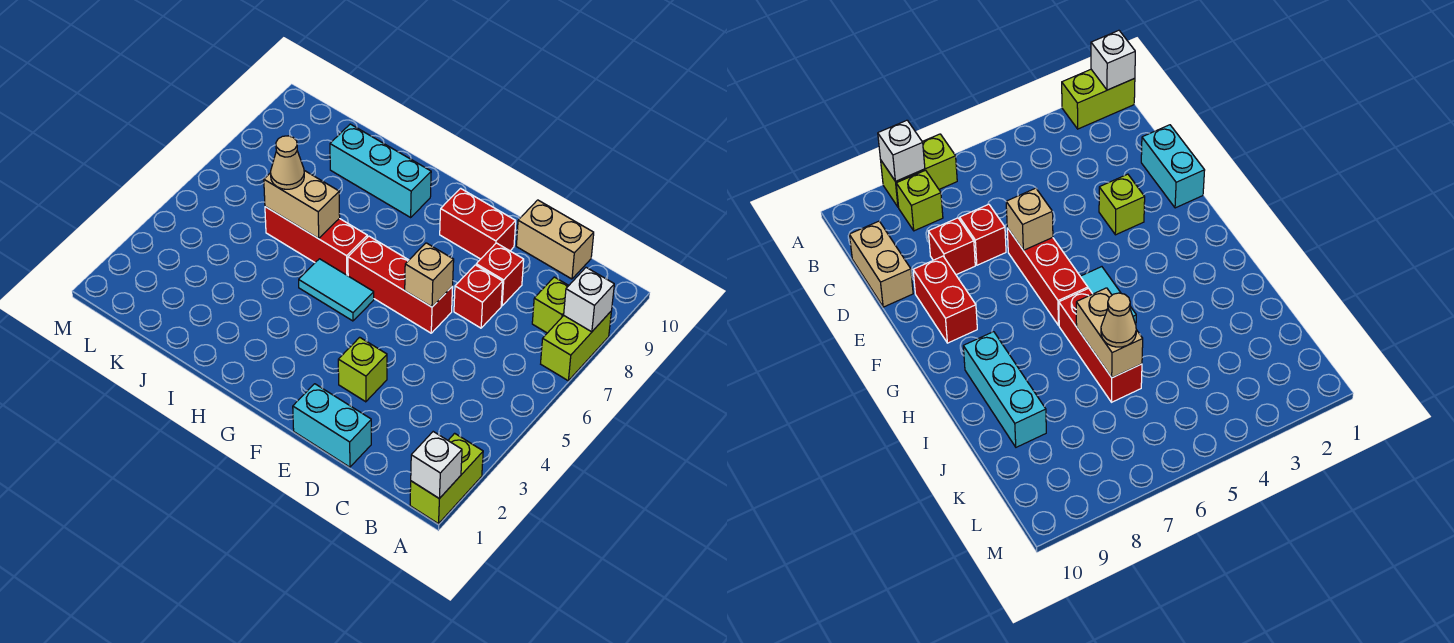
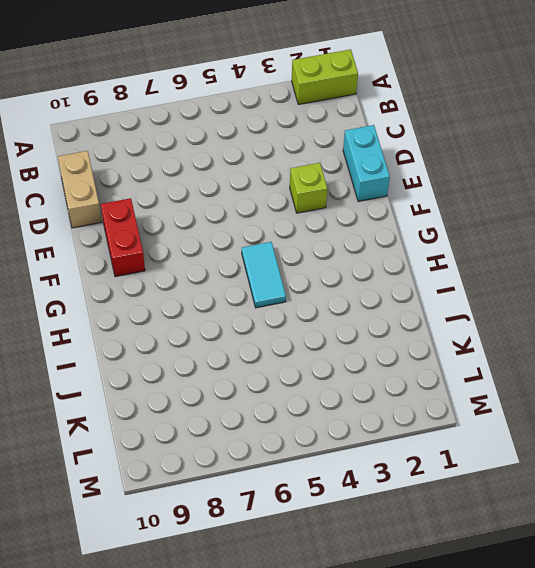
none -> lime brick A7:A8 level 1
none -> lime brick B8 level 1
none -> red brick D7 level 1

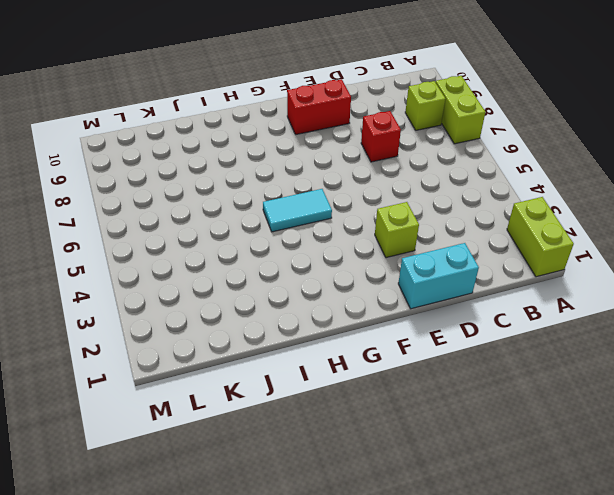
none -> tan brick C10:D10 level 1
none -> red brick D8 level 1
none -> red brick E6:G6 level 1

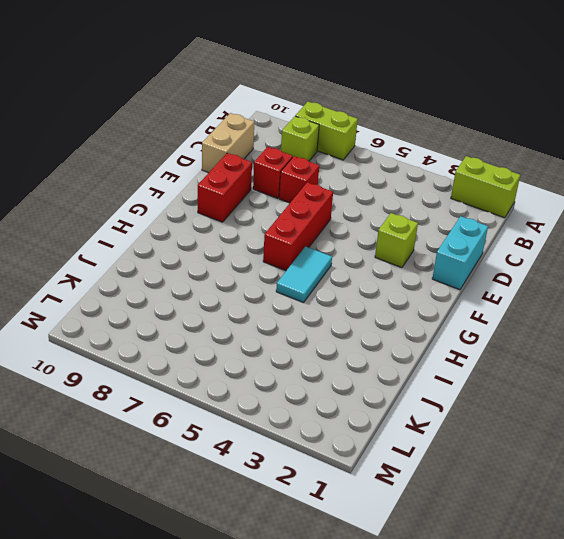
none -> red brick H6:J6 level 1
none -> cyan brick H9:J9 level 1
none -> white brick A1 level 2

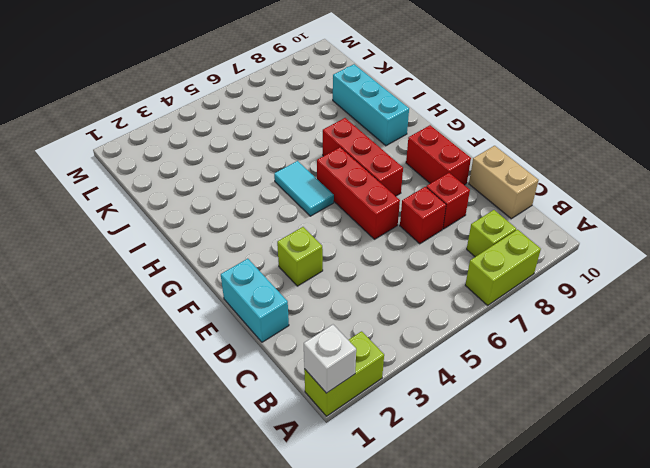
red brick F7:H7 level 1 -> red brick H6:J6 level 1
none -> white brick A8 level 2
none -> tan brick E6 level 2
none -> tan brick I6:J6 level 2

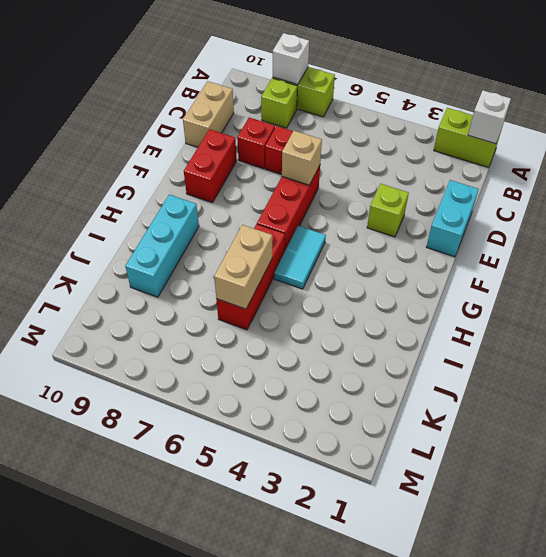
none -> tan cone J6 level 3

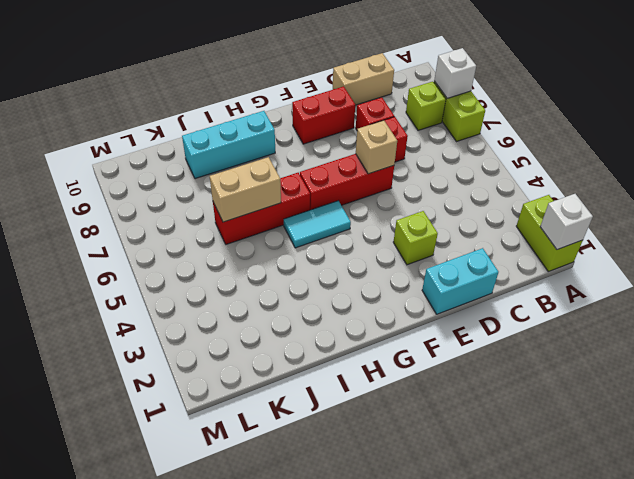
none -> tan cone J6 level 3

